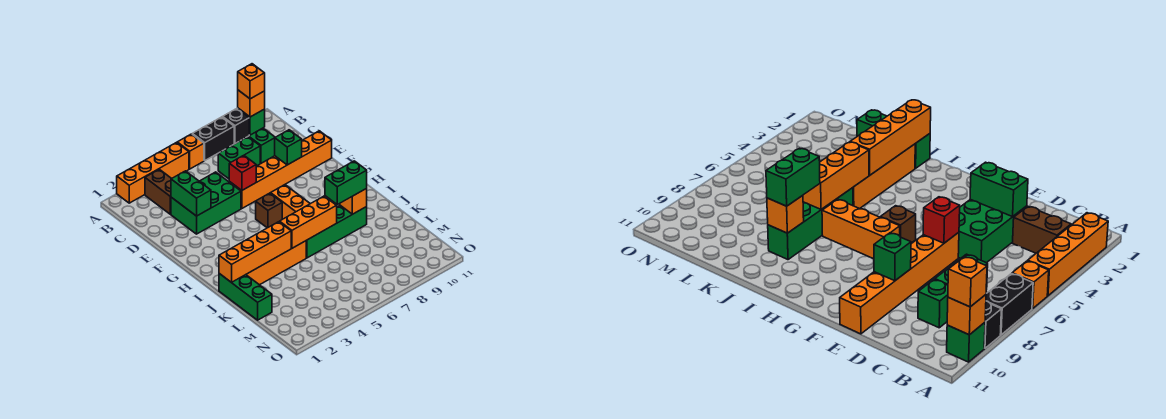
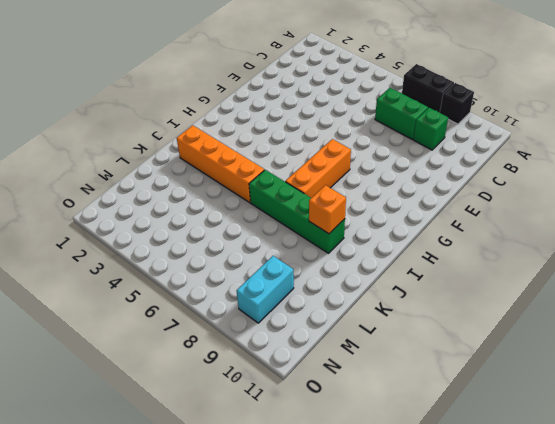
cyan brick M9:N9 level 1 -> none
none -> orange brick A2:A5 level 1
none -> orange brick A6 level 1
none -> green brick A10 level 1

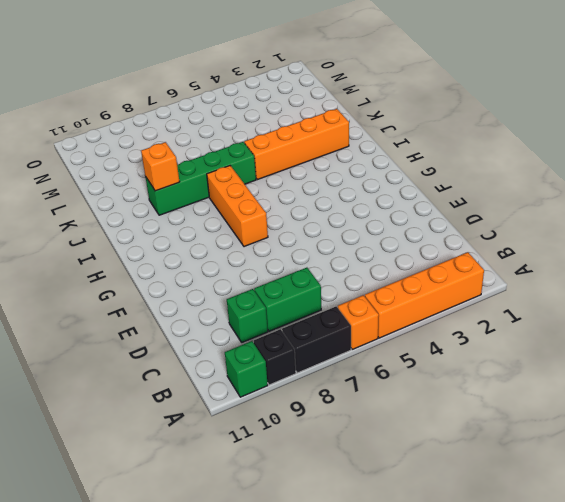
none -> brown brick B3:C3 level 1
none -> green brick D3:E5 level 1
none -> orange brick E6:E11 level 1

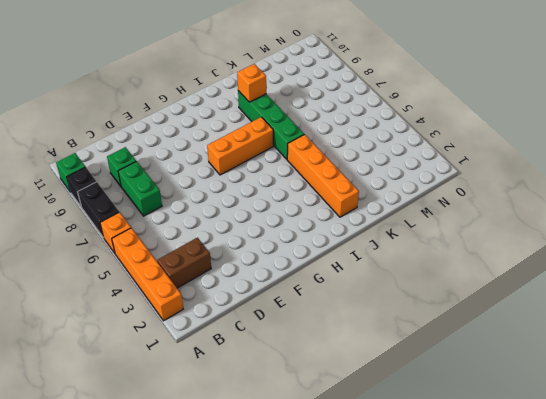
none -> green brick D3:E5 level 1
none -> orange brick E6:E11 level 1
none -> brown brick G6 level 1

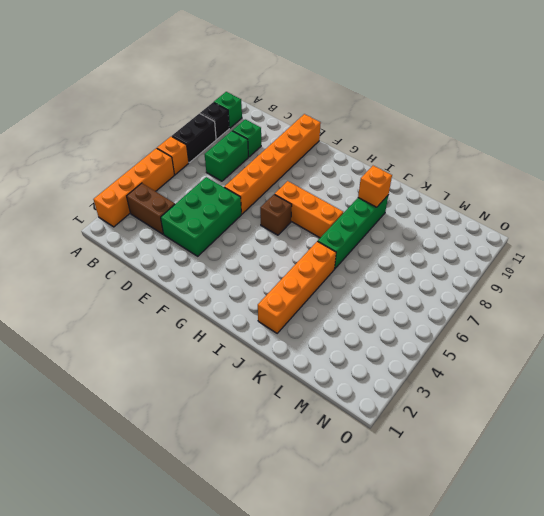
none -> green brick J1:L1 level 1
none -> orange brick A10 level 2
none -> green brick D3:E3 level 2

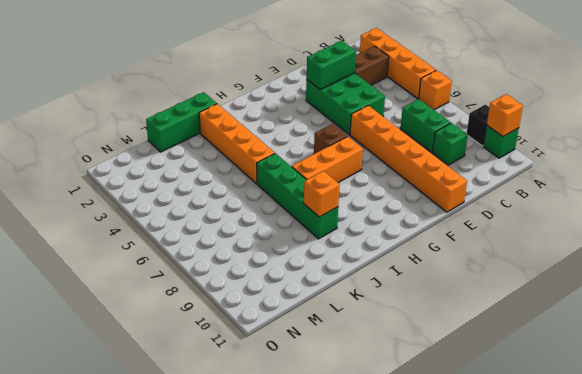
none -> black brick A7:A8 level 1
none -> red brick E6 level 2
none -> green brick E9 level 2

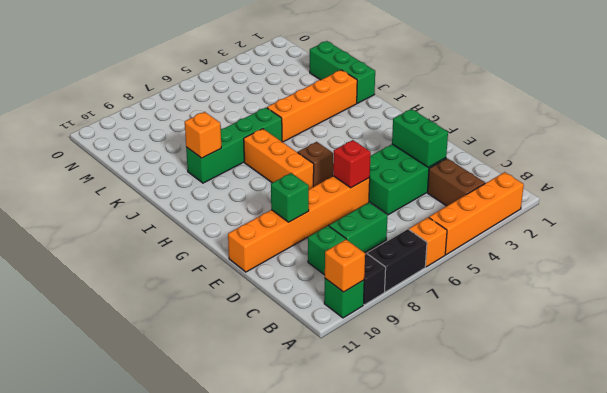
none -> orange brick J1:J4 level 2
none -> orange brick J5:J7 level 2
none -> orange brick A10 level 3

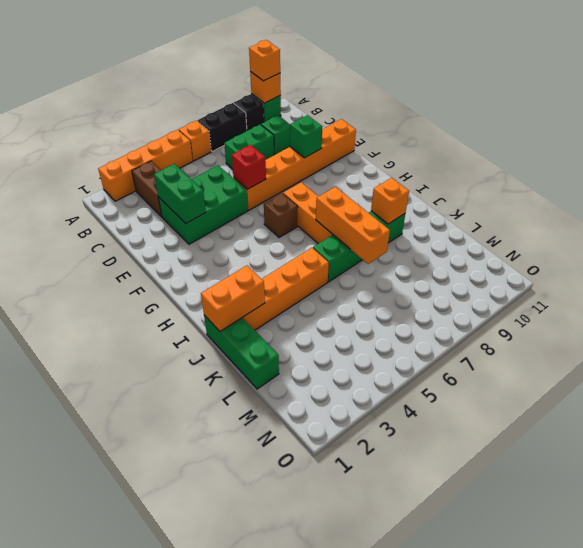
orange brick I7:K7 level 2 -> orange brick J5:J7 level 2
orange brick J1:J2 level 2 -> orange brick J1:J4 level 2
none -> green brick J8:J9 level 3

